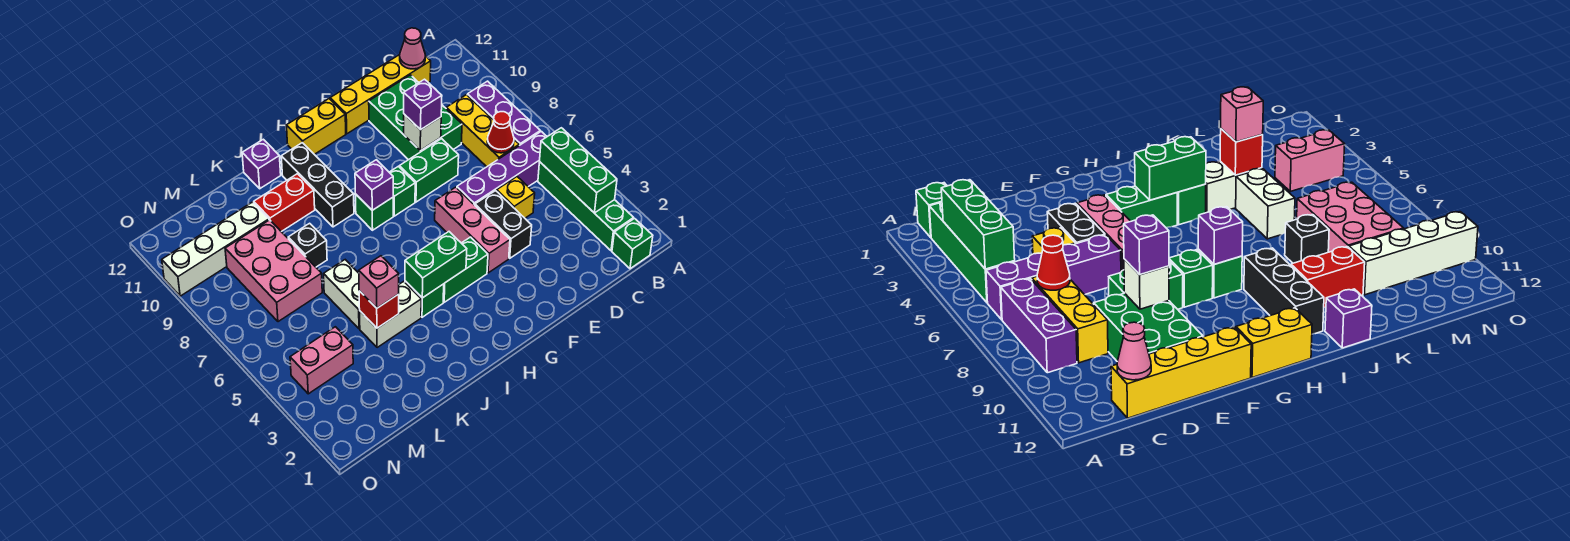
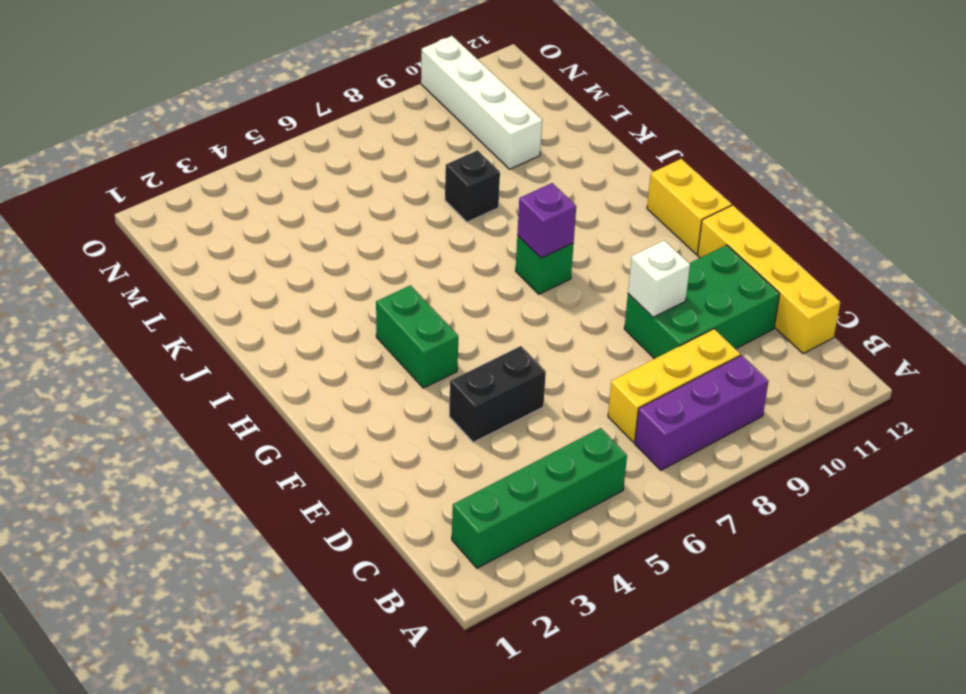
none -> green brick B1 level 1
none -> purple brick B6:E6 level 1
none -> yellow brick D5 level 1
none -> green brick E8:F8 level 1

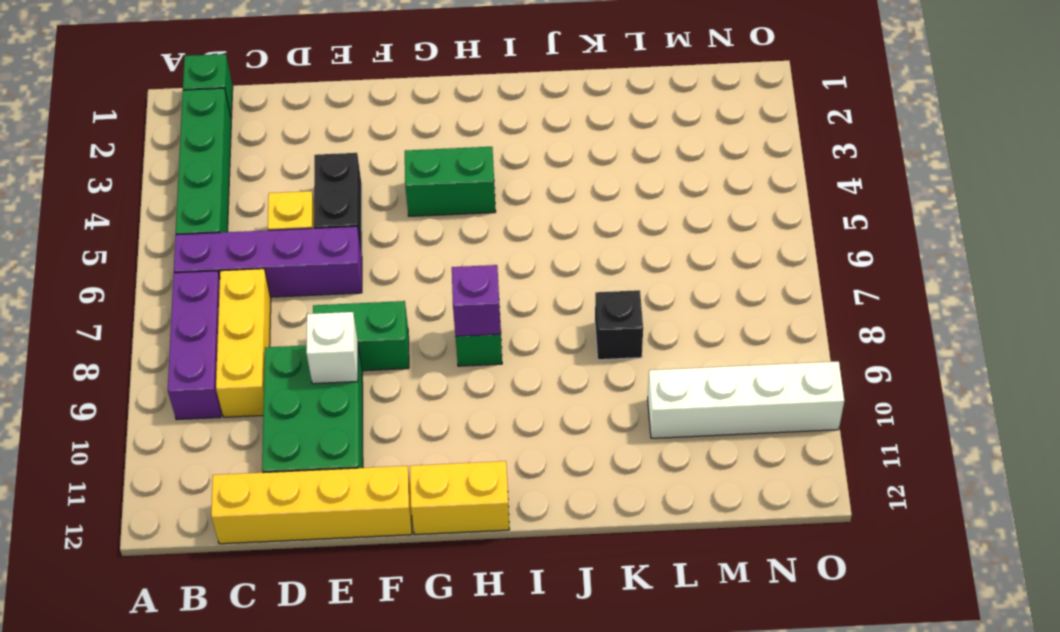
none -> pink brick F4:F6 level 1
none -> green brick G8 level 1
none -> green brick I4 level 1
none -> black brick I9:I11 level 1

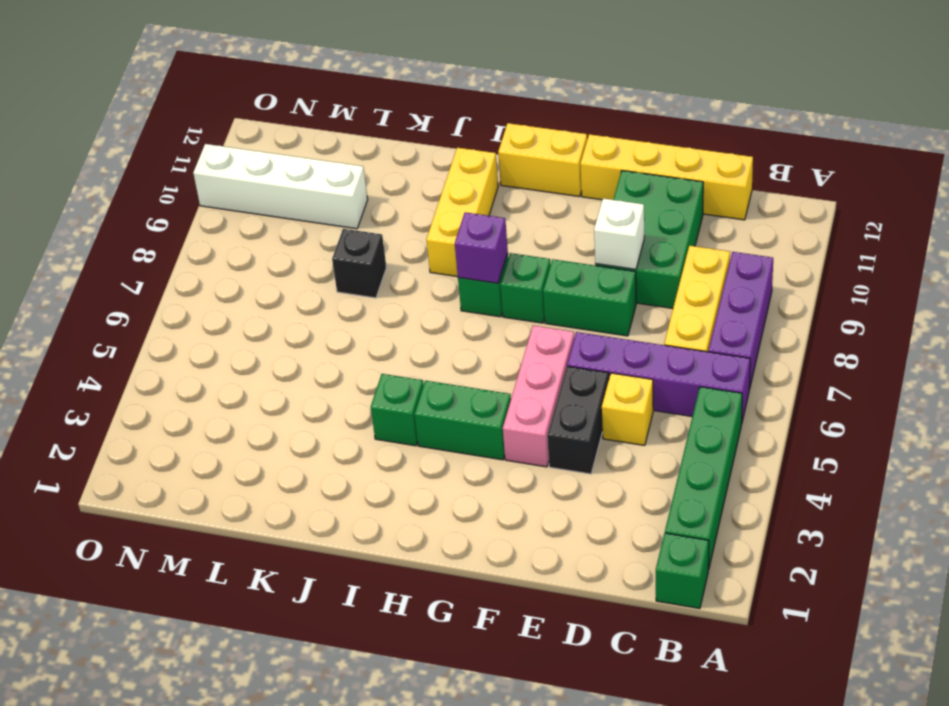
yellow brick I9:I11 level 1 -> black brick I9:I11 level 1
none -> white brick J4:K4 level 1
none -> red brick J10:K10 level 1
none -> purple brick J12 level 1
none -> white brick K5:K6 level 1

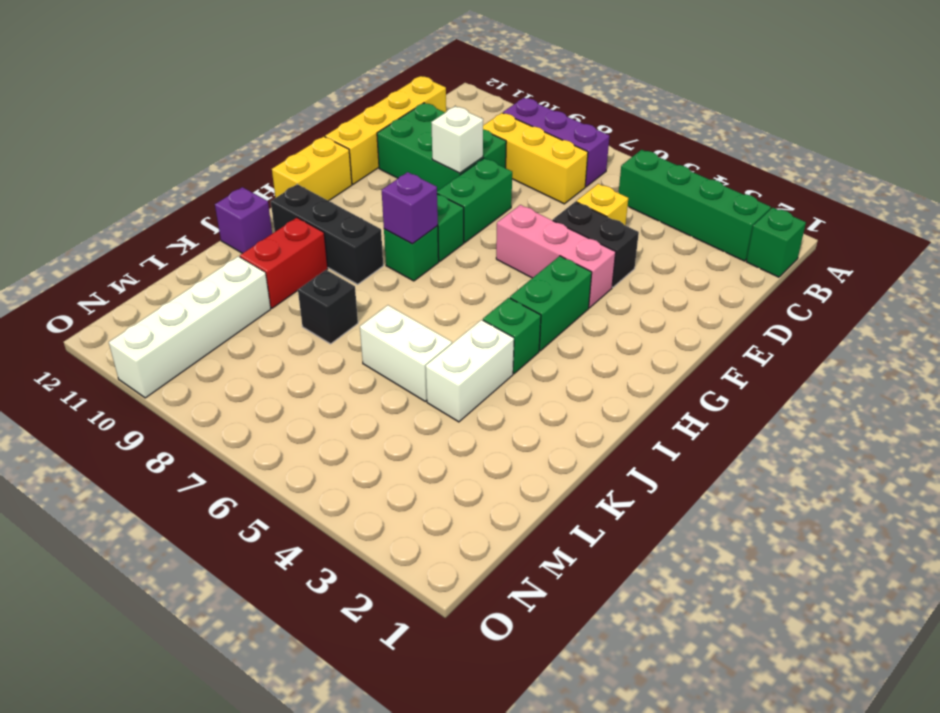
none -> purple brick B6:E6 level 1
none -> pink brick L7:M9 level 1
none -> pink brick M4:N4 level 1
none -> green brick B3:B5 level 2

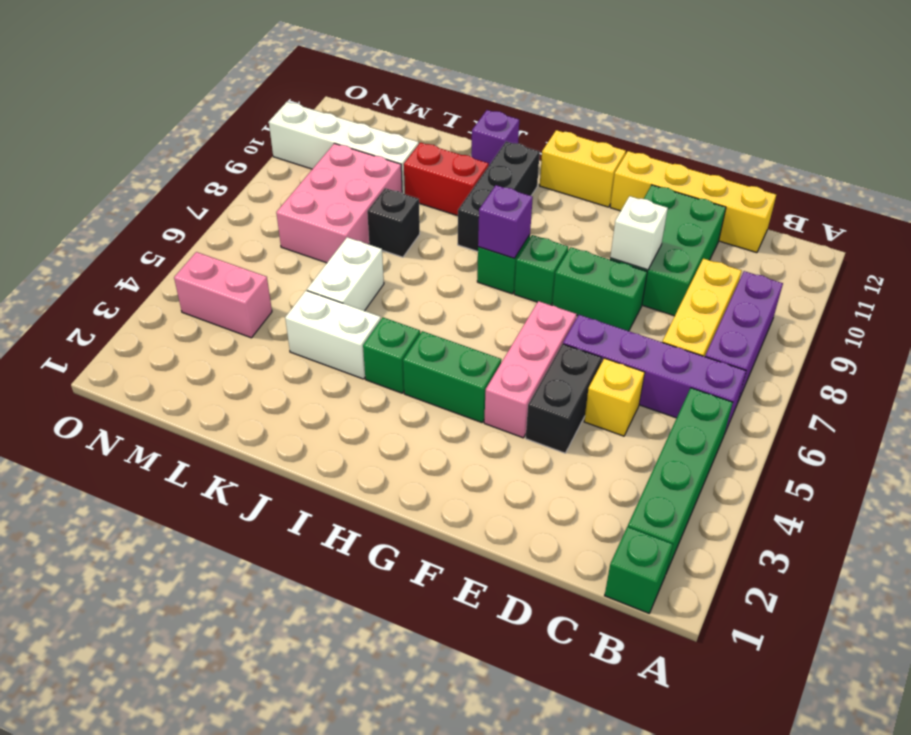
none -> green brick B3:B5 level 2
none -> red cone C7 level 2
none -> pink cone C12 level 2
none -> green brick H4:I4 level 2

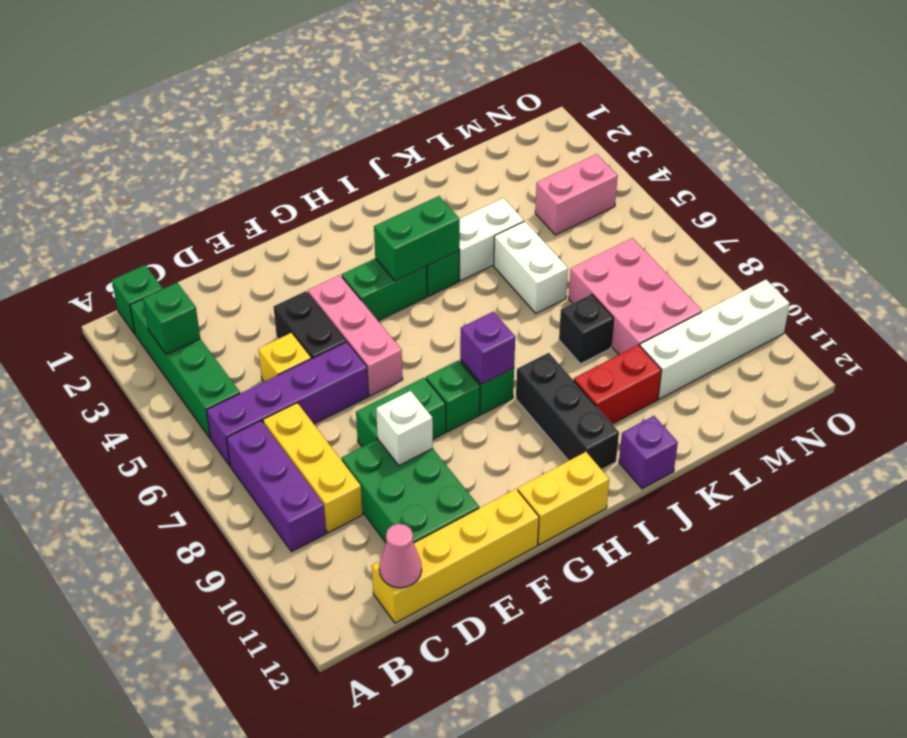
green brick B3 level 2 -> green brick B3:B5 level 2
none -> red cone C7 level 2
none -> red brick K4 level 2
none -> purple brick E9 level 3
none -> pink brick K4 level 3

